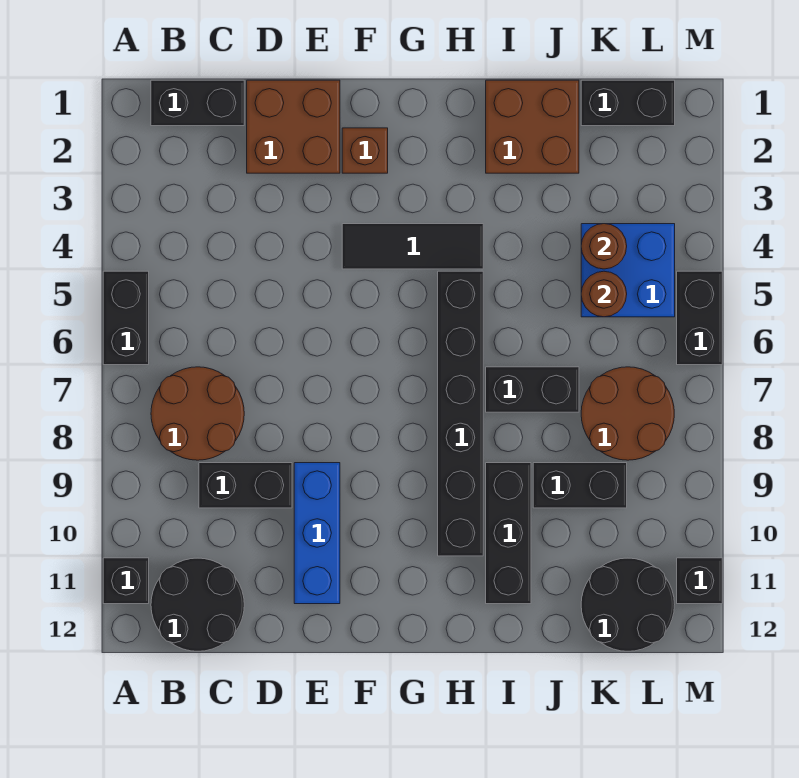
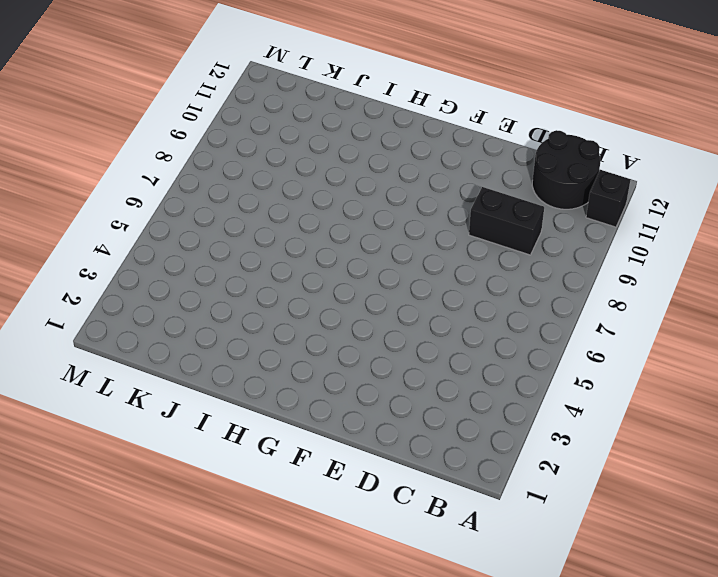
none -> black brick A5:A6 level 1
none -> black brick B1:C1 level 1
none -> brown round brick B7:C8 level 1

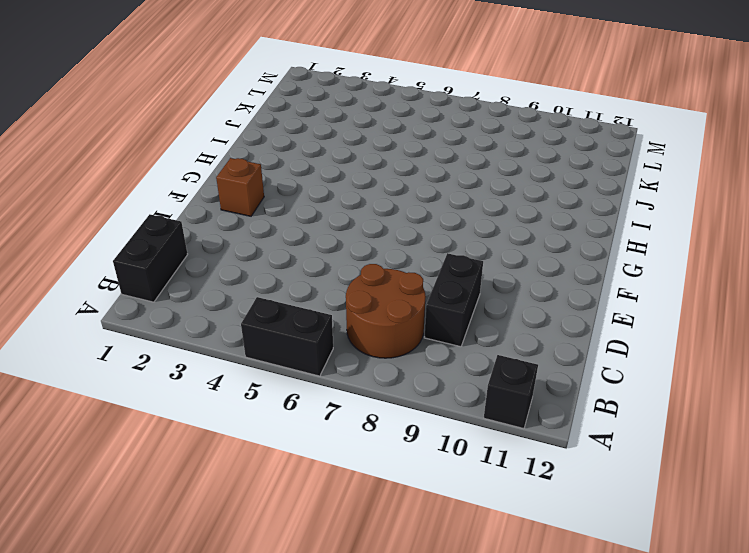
none -> black round brick B11:C12 level 1
none -> brown brick D1:E2 level 1
none -> blue brick E9:E11 level 1

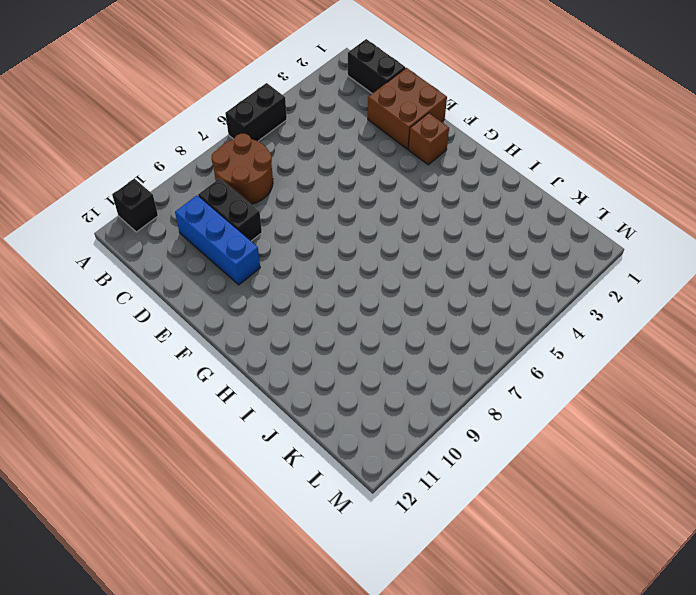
blue brick C10:E10 level 1 -> blue brick E9:E11 level 1
none -> black round brick B11:C12 level 1
none -> black tile F4:H4 level 1
none -> black brick H5:H10 level 1

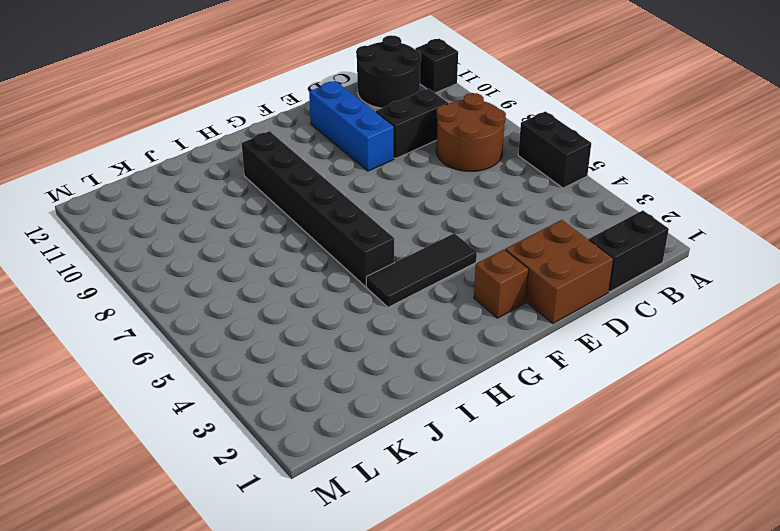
none -> brown brick I1:J2 level 1
none -> black brick I7:J7 level 1
none -> black brick I9:I11 level 1

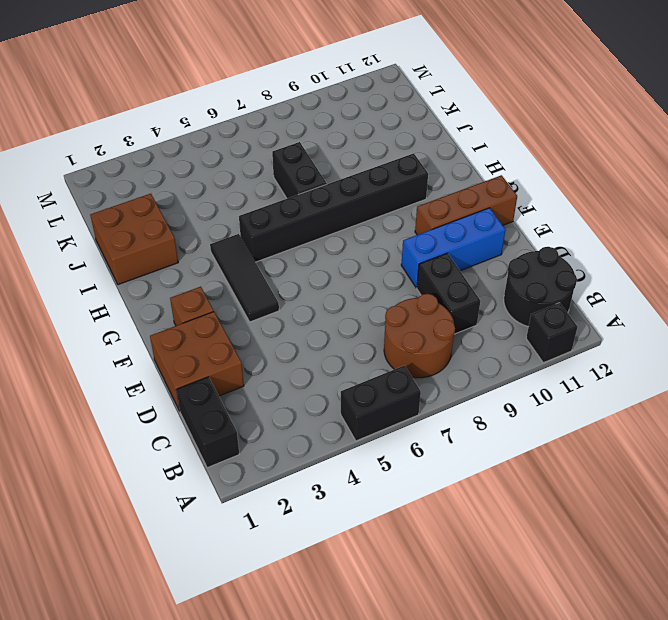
brown brick F10:F12 level 1 -> none
none -> black brick I9:I11 level 1
none -> black brick J9:K9 level 1
none -> black brick K1:L1 level 1

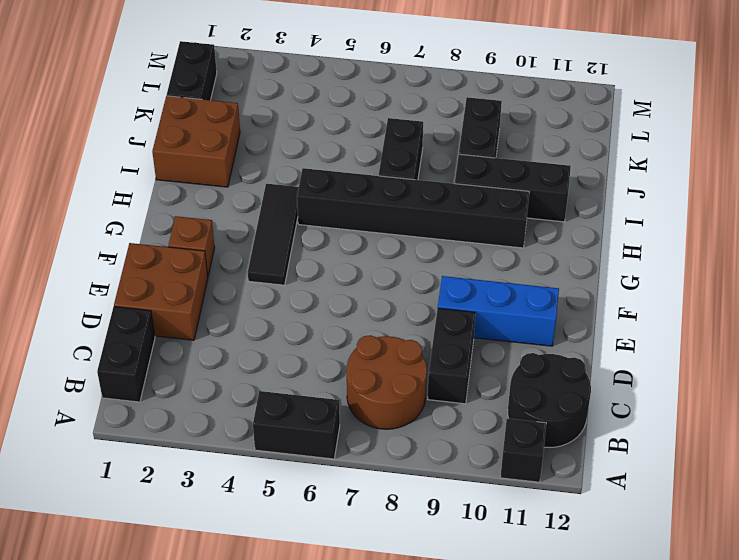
none -> blue brick K4:L5 level 1
none -> brown round brick K7:L8 level 1
none -> black round brick K11:L12 level 1

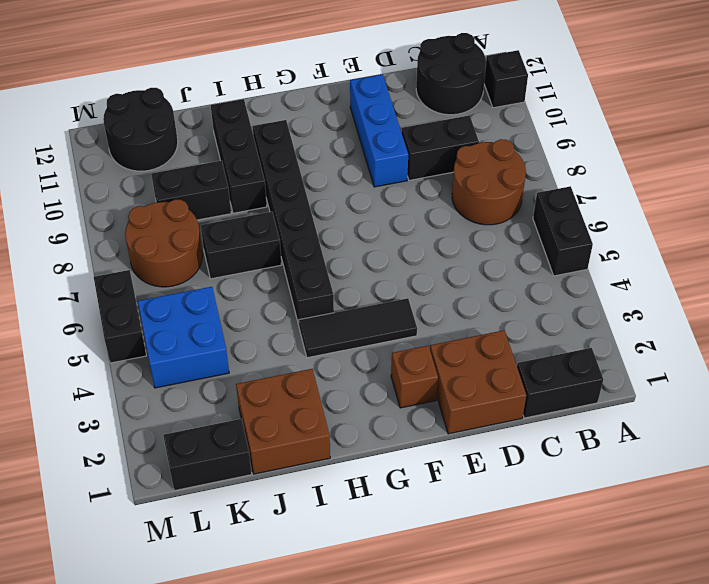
none -> black brick M11 level 1
none -> brown round brick K4 level 2
none -> brown round brick K5 level 2

